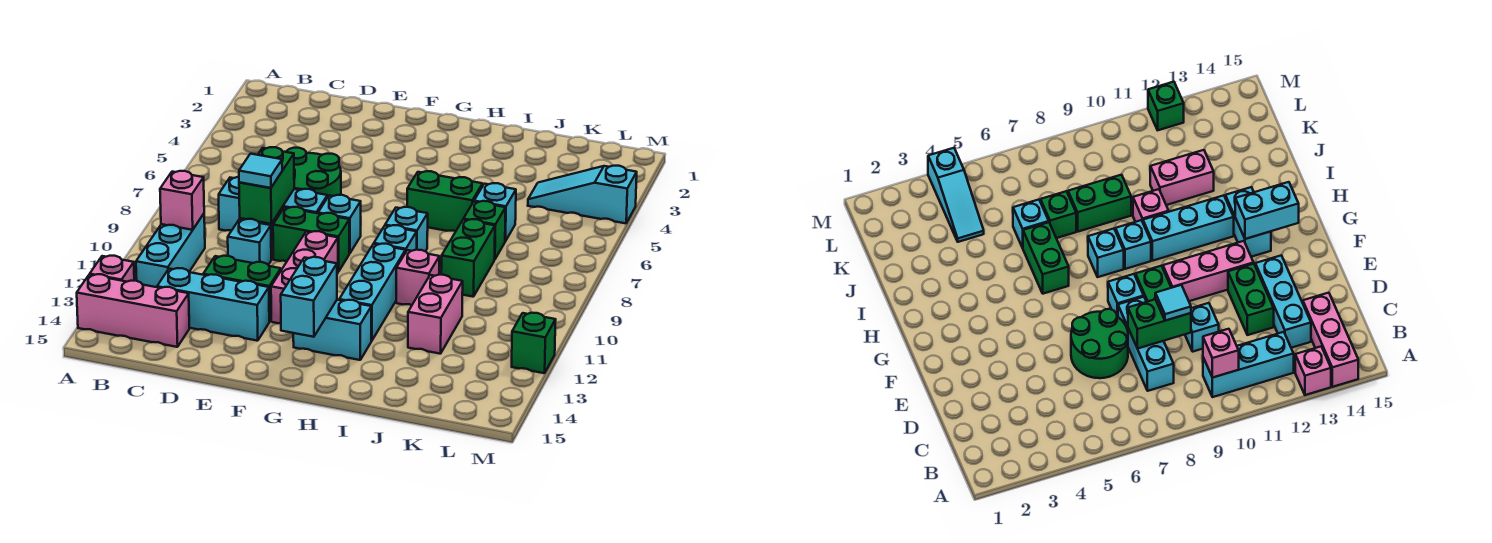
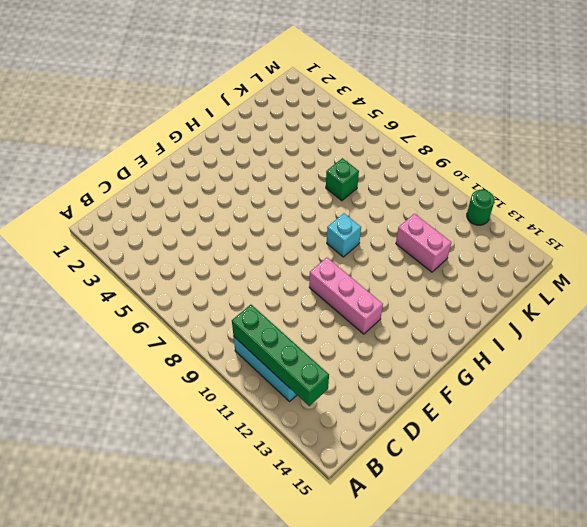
green brick B10:B13 level 2 -> pink brick B10 level 2
green round brick M12 level 1 -> green brick M12 level 1
none -> pink brick A13 level 1
none -> pink brick A14:C14 level 1
none -> cyan brick C8:E8 level 1

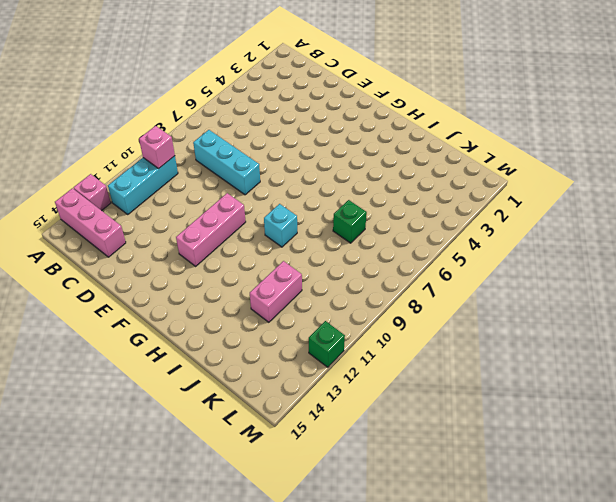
none -> cyan brick C13:E13 level 1
none -> green round brick D6:E7 level 1
none -> cyan brick D10 level 1

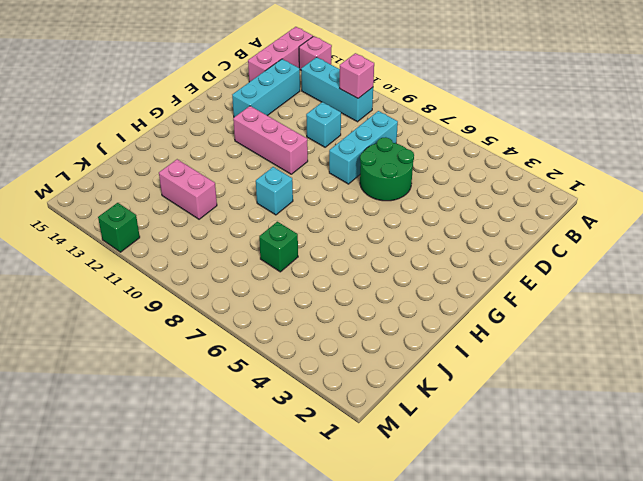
none -> green brick D12:E12 level 1
none -> green brick E9:F9 level 1
none -> cyan brick F8 level 1

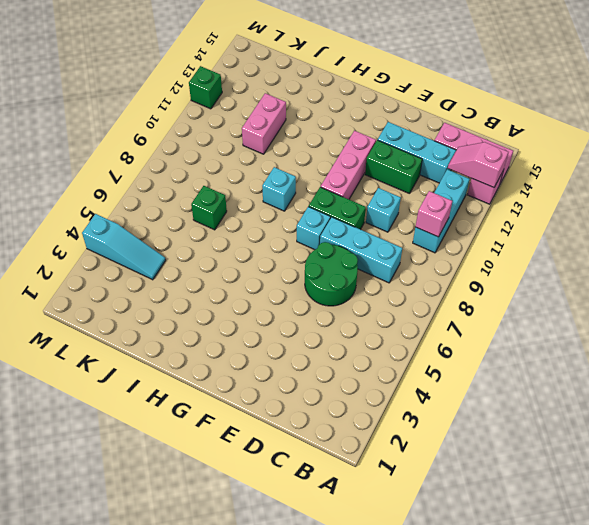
pink slope A13:B13 level 2 top A -> none
none -> cyan brick G13:H13 level 1
none -> green brick H6:I6 level 1
none -> cyan brick H8 level 1

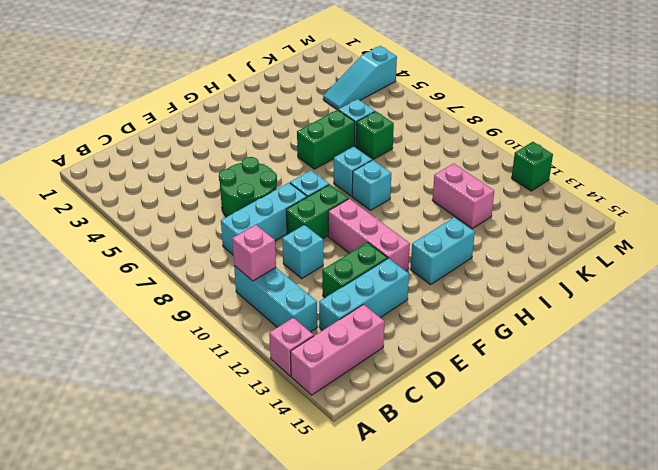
none -> cyan brick H10:H12 level 1
none -> pink brick I10 level 1
none -> green brick J8:J9 level 1

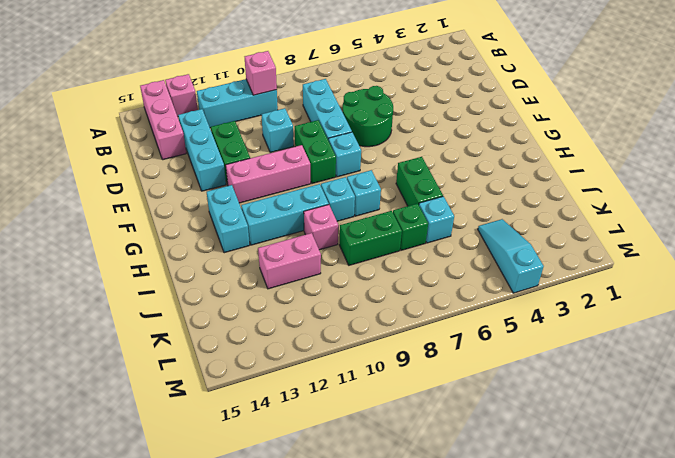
none -> green brick M12 level 1
none -> green brick D8:D9 level 2
none -> cyan brick G13:G14 level 2

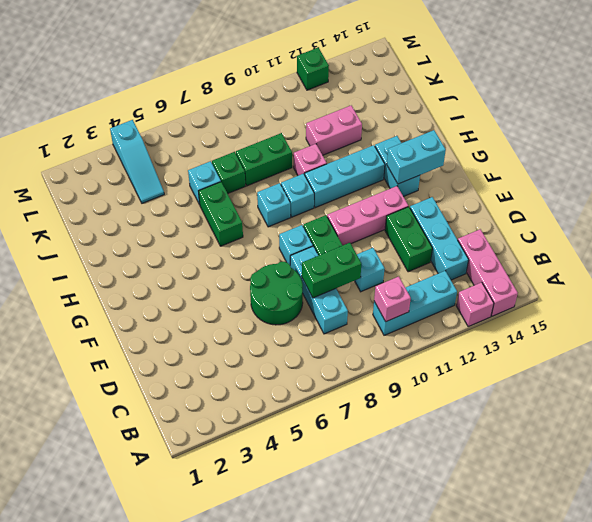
none -> cyan tile D9 level 3

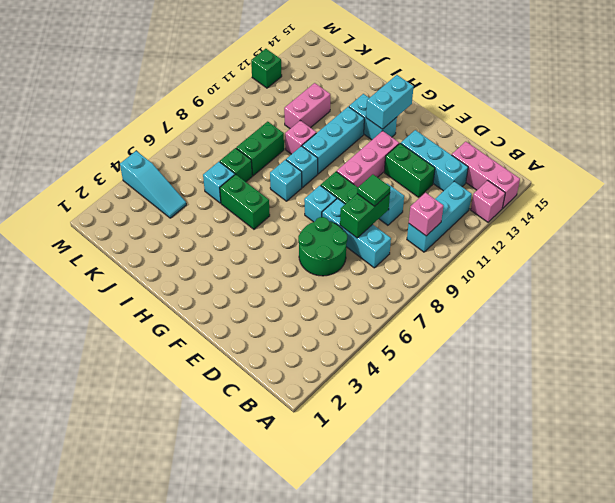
green tile D9 level 3 -> cyan tile D9 level 3

